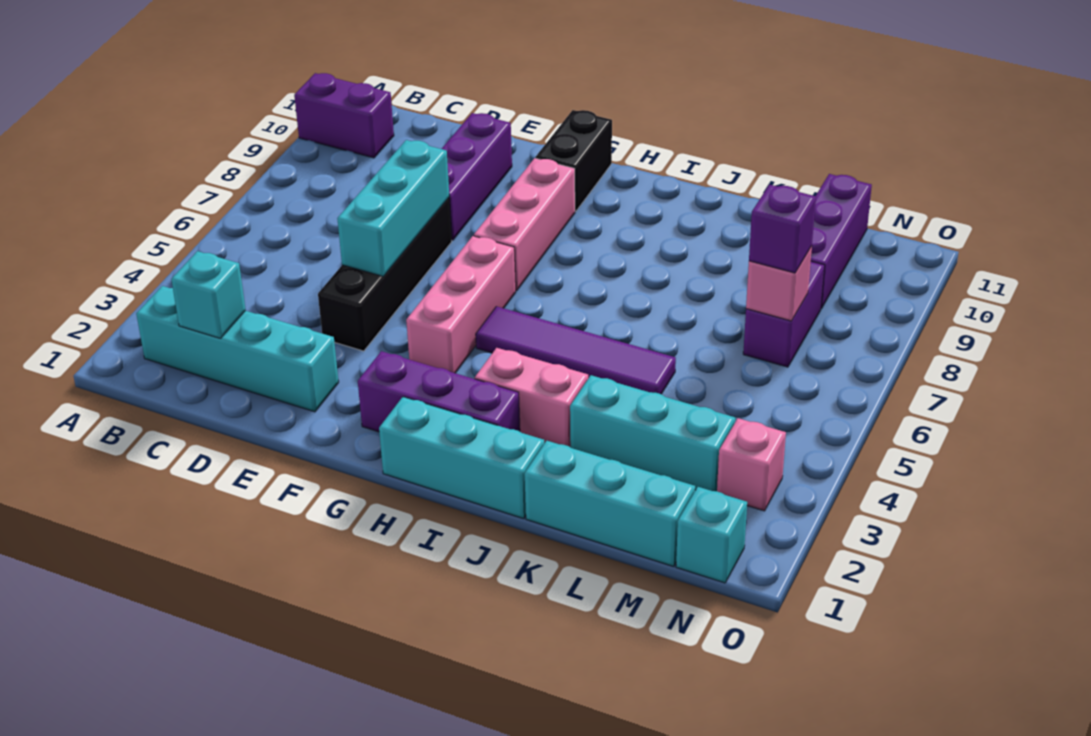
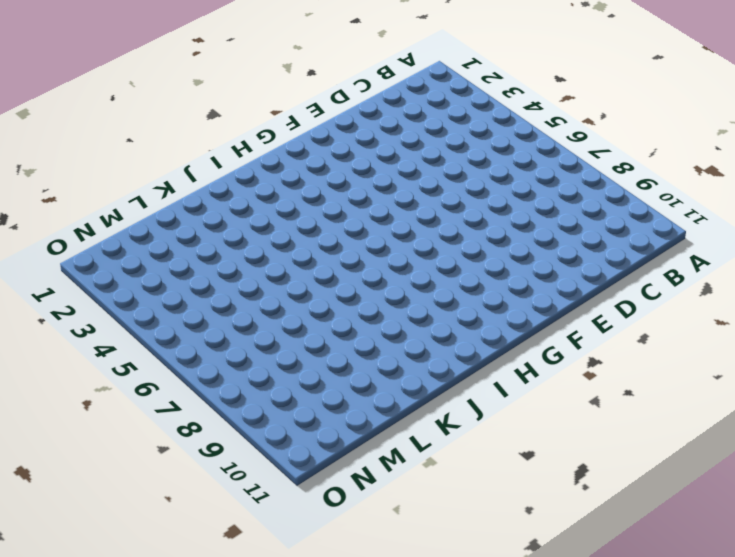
none -> purple brick A10:B10 level 1
none -> cyan brick B2:E2 level 1
none -> black brick E4:E7 level 1

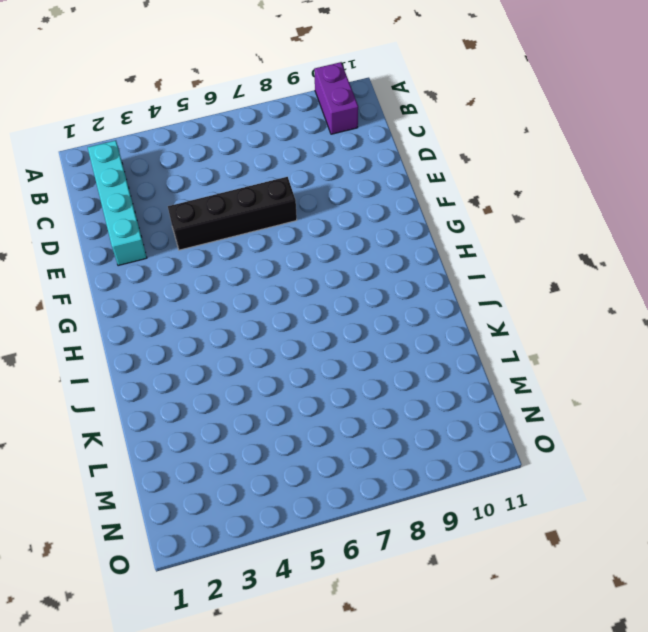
none -> purple brick E8:E10 level 1
none -> purple brick G2:I2 level 1
none -> pink brick G4:G6 level 1

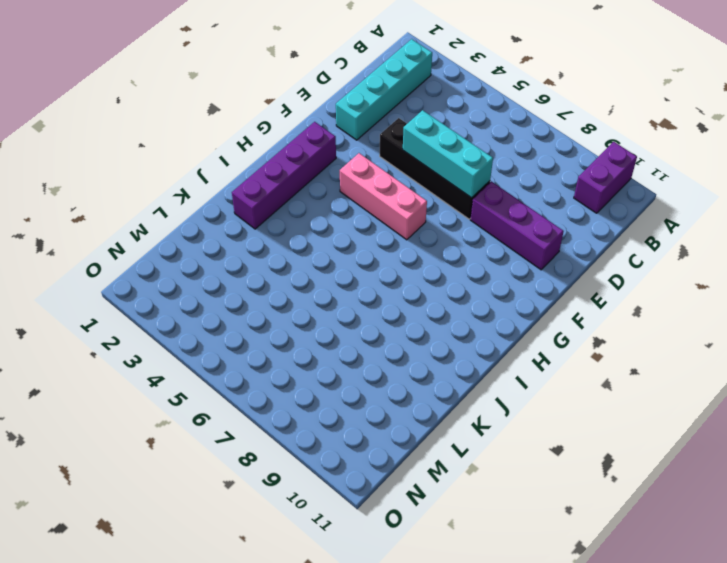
purple brick G2:J2 level 1 -> purple brick G2:I2 level 1
none -> pink brick G7:G9 level 1
none -> black brick G10:G11 level 1
none -> cyan brick H1:J1 level 1

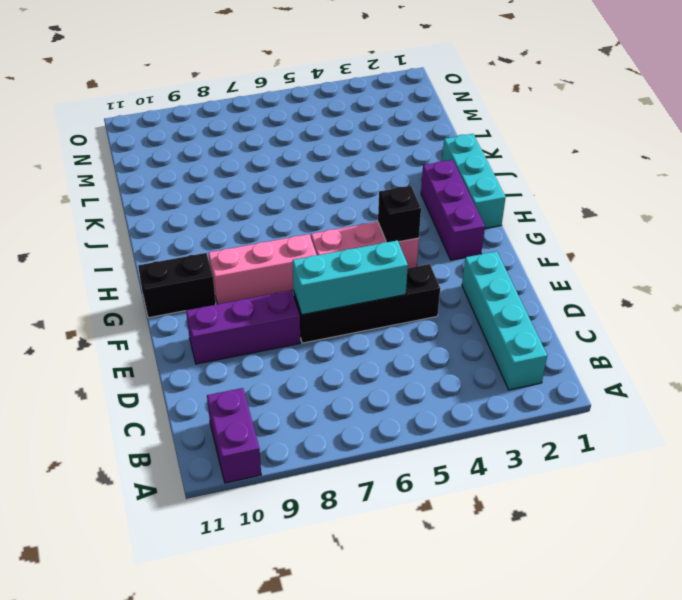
black brick G4 level 2 -> none
none -> purple tile H5:K5 level 1
none -> pink brick I3:J3 level 1
none -> cyan brick K1:M1 level 1

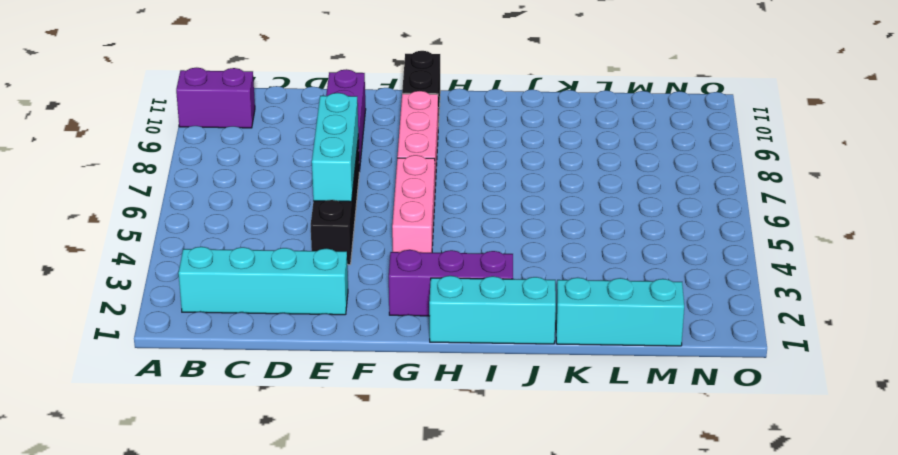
none -> purple tile H5:K5 level 1
none -> pink brick I3:J3 level 1
none -> cyan brick K3:M3 level 1

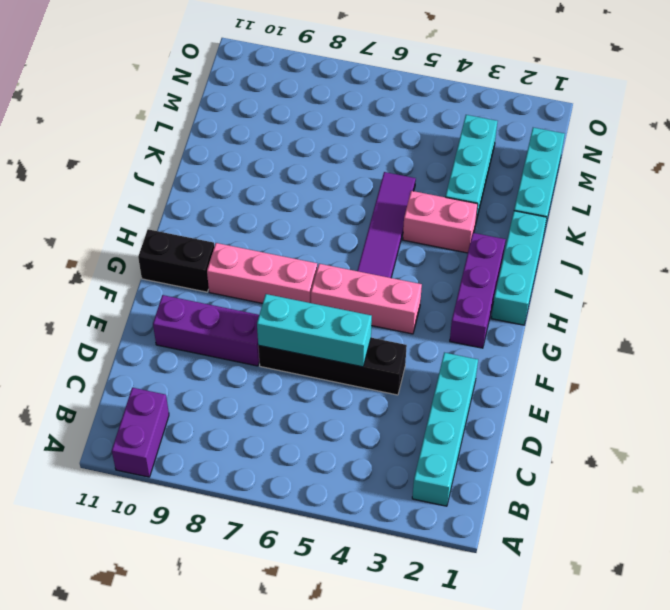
pink brick J3:J4 level 1 -> pink brick I3:J3 level 1
none -> purple brick M7:M8 level 1
none -> purple brick M9:M11 level 1
none -> cyan brick N1 level 1

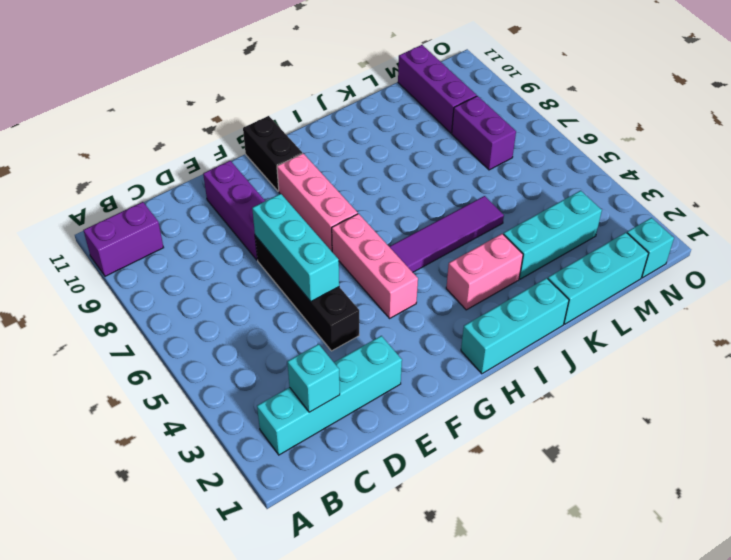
none -> purple brick G2:I2 level 1
none -> pink brick N3 level 1
none -> pink brick M7 level 2

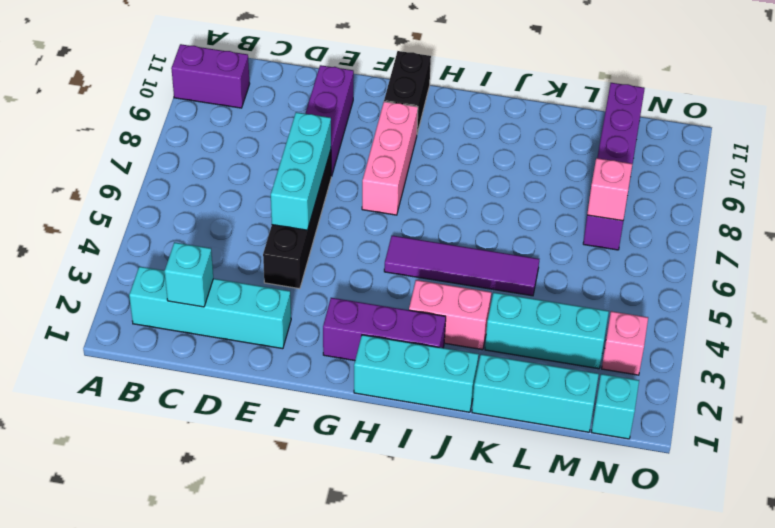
none -> pink brick G4:G6 level 1
none -> purple brick M7 level 3

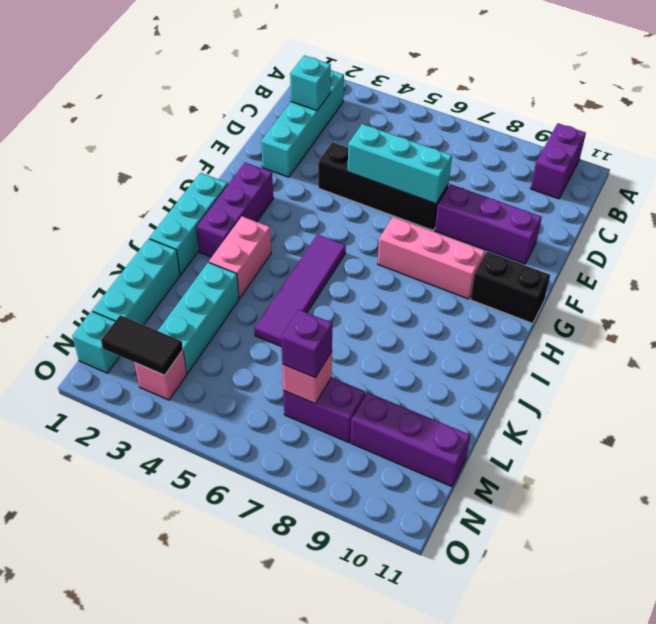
black tile N2:N3 level 2 -> none
none -> pink brick G4:G6 level 1

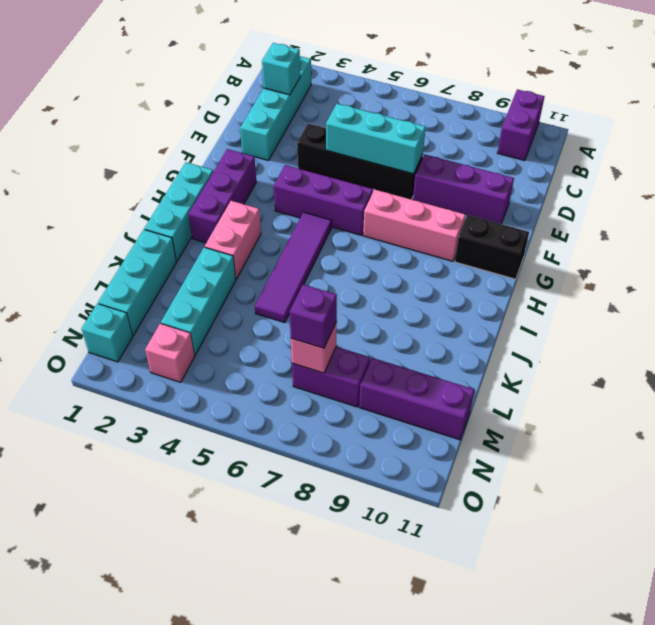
purple brick G4:G6 level 1 -> pink brick G4:G6 level 1

